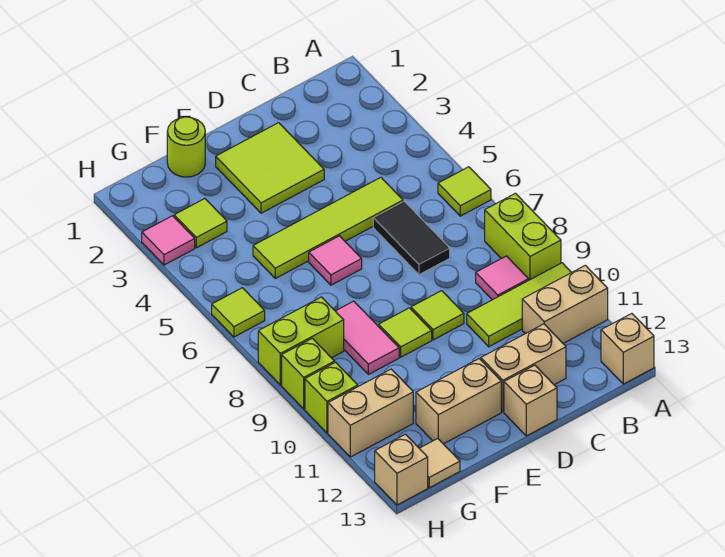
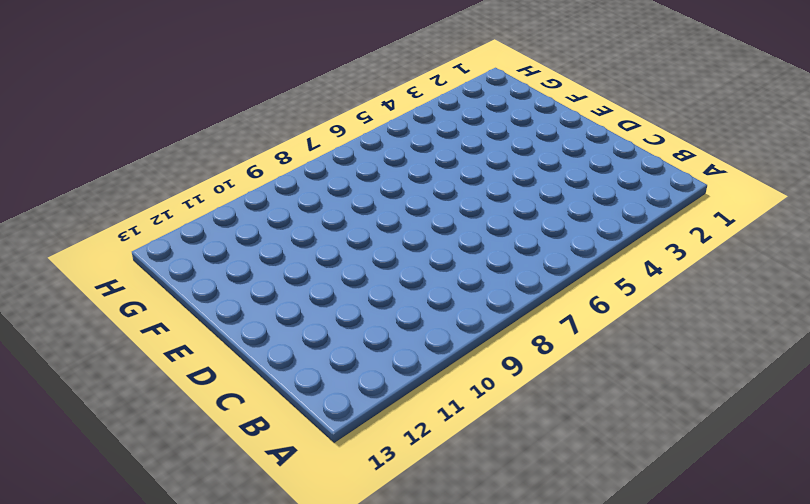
none -> lime tile A6 level 1
none -> lime brick A8:A9 level 1
none -> lime tile A10:C10 level 1

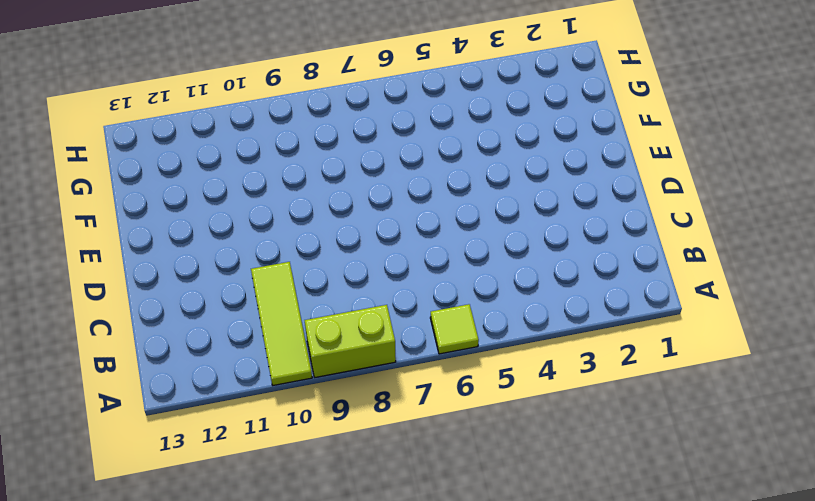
none -> tan brick A11:B11 level 1
none -> tan brick A13 level 1
none -> pink tile B9 level 1

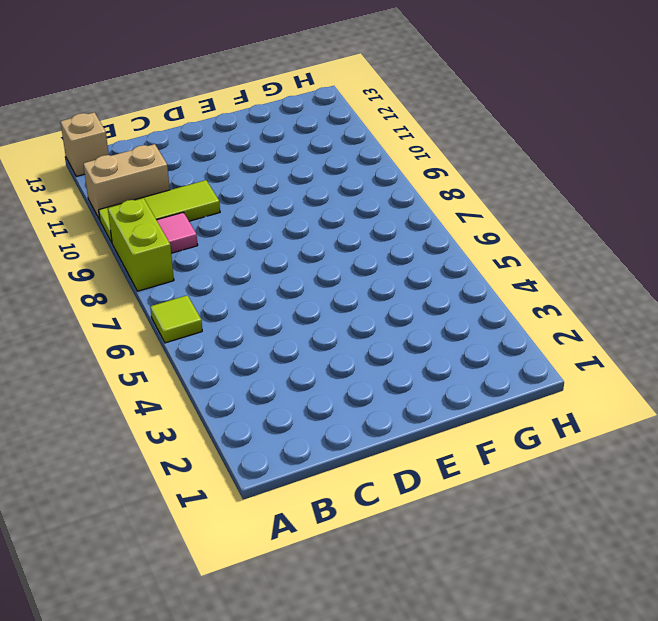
none -> lime tile C5:F5 level 1
none -> black tile C6:C7 level 1
none -> tan brick C12:D12 level 1

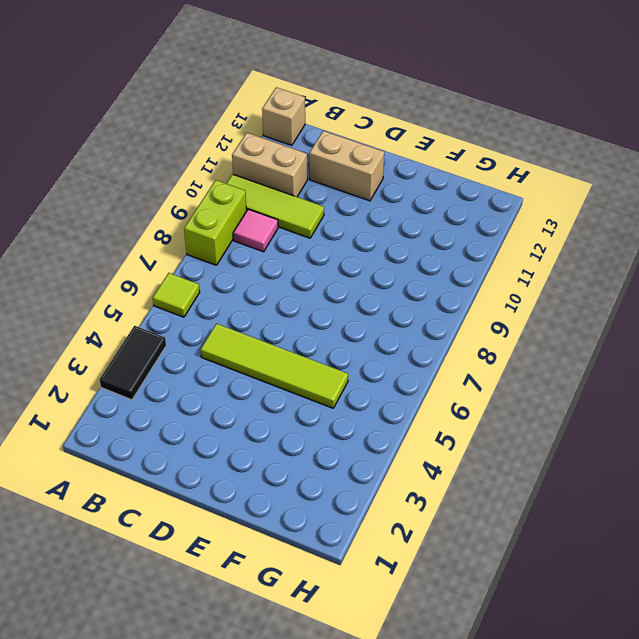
black tile A3:A4 level 1 -> black tile C6:C7 level 1
none -> lime tile D2:E3 level 1
none -> lime tile D9 level 1
none -> tan brick D13 level 1

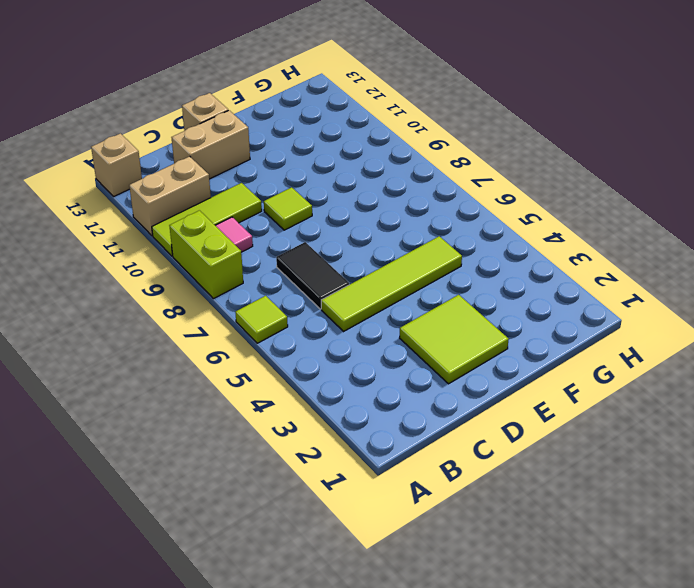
none -> pink tile E6 level 1
none -> lime tile E9 level 1
none -> tan brick E12:F12 level 1

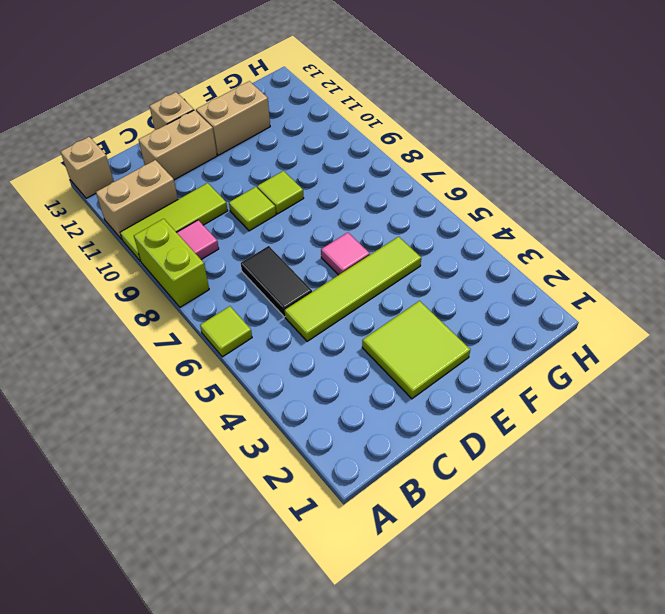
none -> lime round brick F1 level 1
none -> pink tile F8:F9 level 1
none -> lime tile G3 level 1

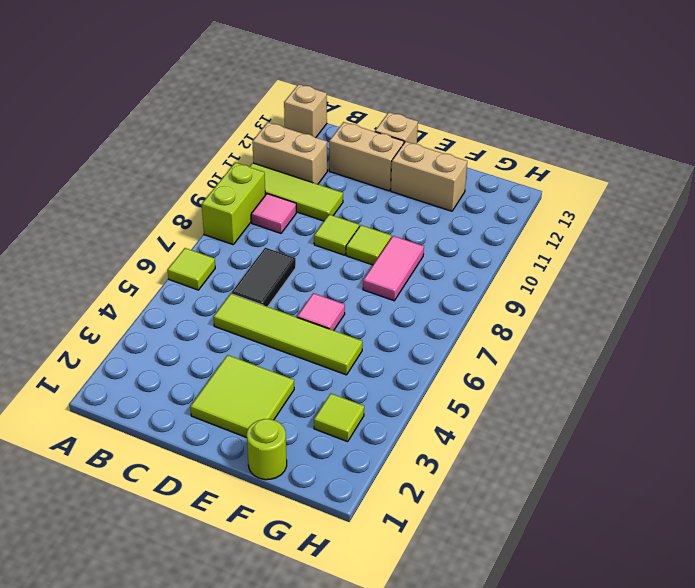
none -> lime brick G8:H8 level 1
none -> tan brick G11:H11 level 1
none -> tan tile G13 level 1

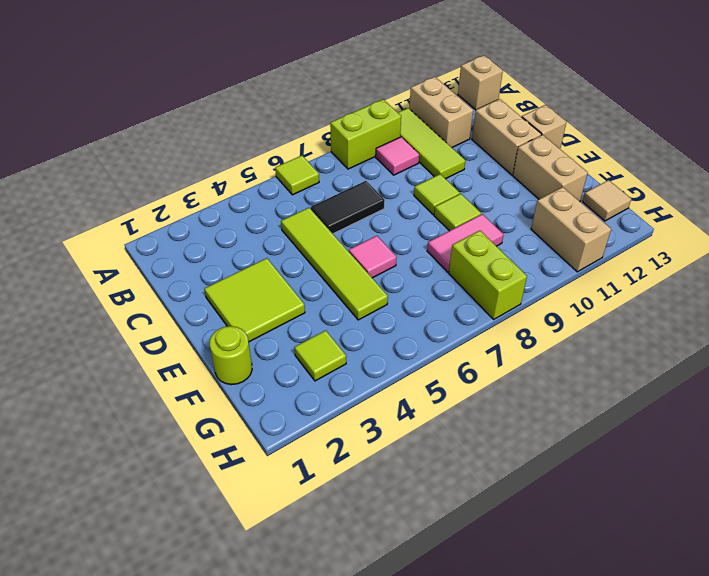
none -> pink tile H3 level 1
none -> lime tile H6 level 1
none -> lime brick H9 level 1

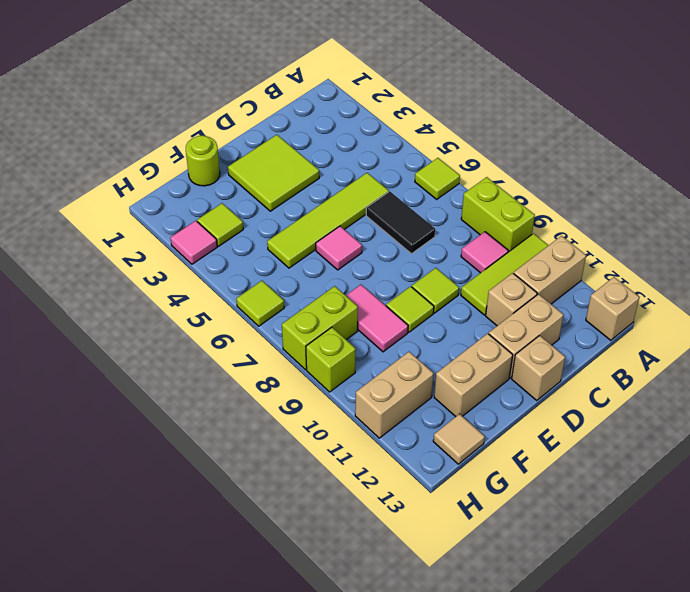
tan brick C11 level 1 -> tan brick H13 level 1
none -> lime brick H10 level 1

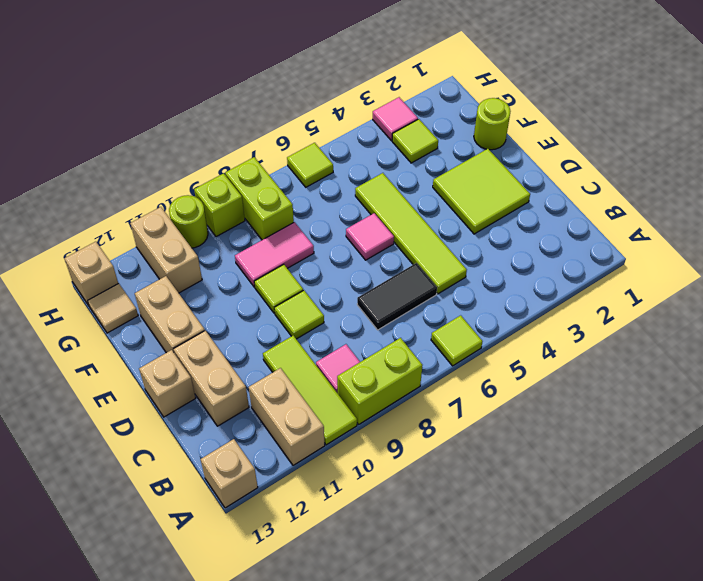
lime round brick H10 level 1 -> lime brick H10 level 1

